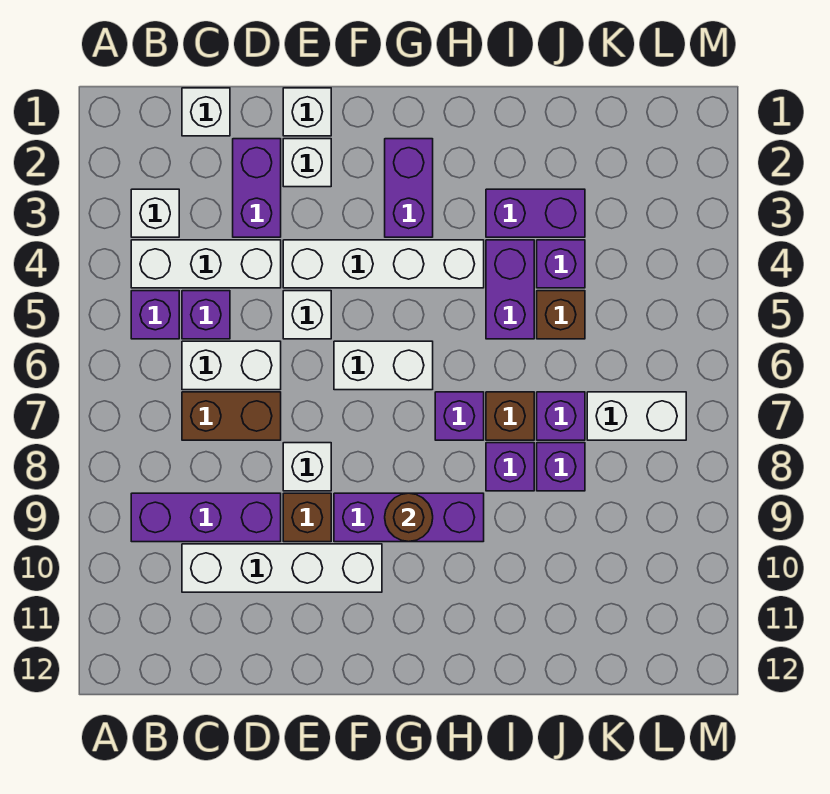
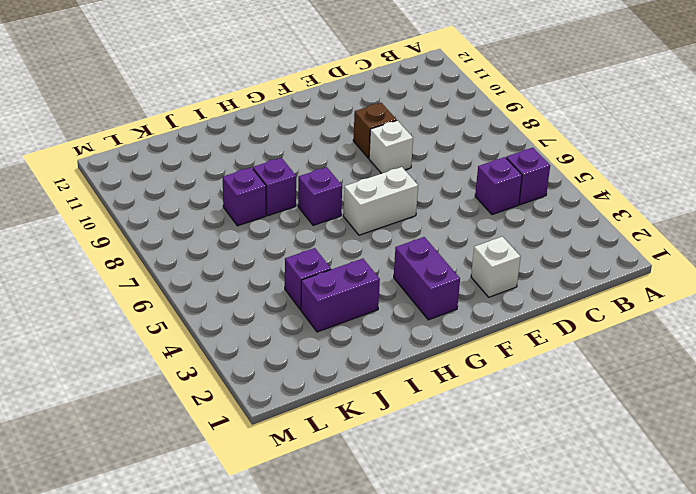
none -> white brick B3 level 1
none -> white brick B4:D4 level 1
none -> purple brick B9:D9 level 1
none -> white brick C1 level 1

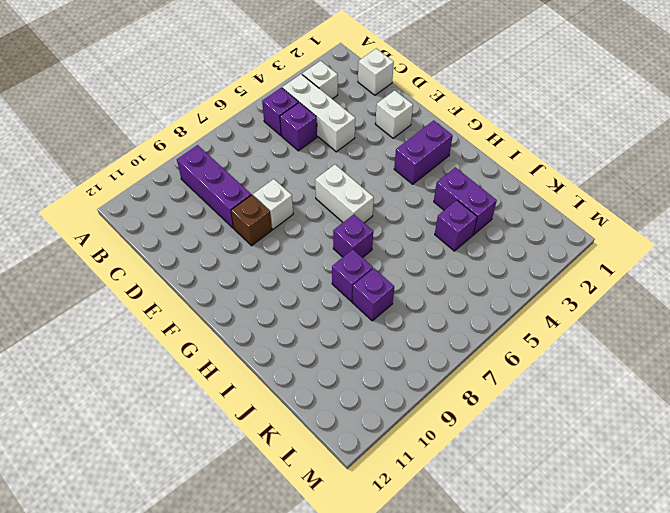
none -> white brick C6:D6 level 1
none -> brown brick C7:D7 level 1
none -> white brick C10:F10 level 1
none -> purple brick D2:D3 level 1

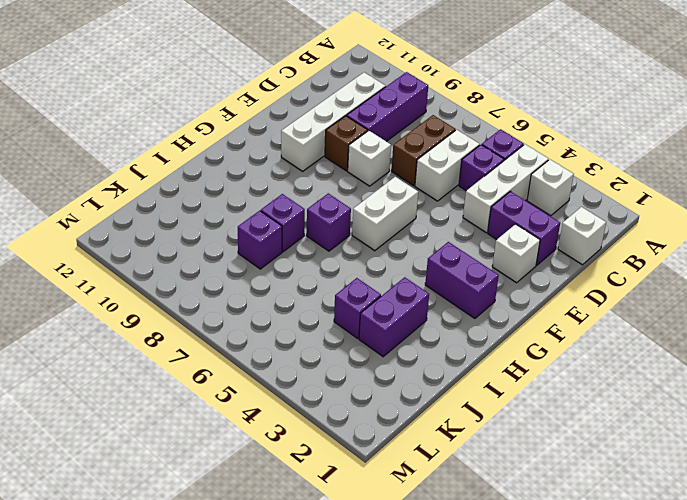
none -> white brick E1 level 1
none -> white brick E4:H4 level 1
none -> white brick E5 level 1
none -> purple brick F9:H9 level 1

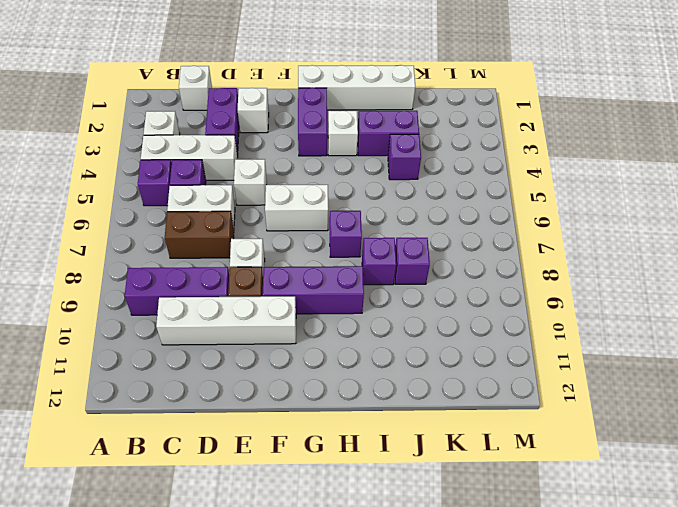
white brick G1:J1 level 1 -> white brick E4:H4 level 1
white brick H3 level 1 -> white brick E1 level 1
none -> purple brick I4:I5 level 1
none -> brown brick I7 level 1
none -> brown brick J5 level 1
none -> purple brick J7 level 1

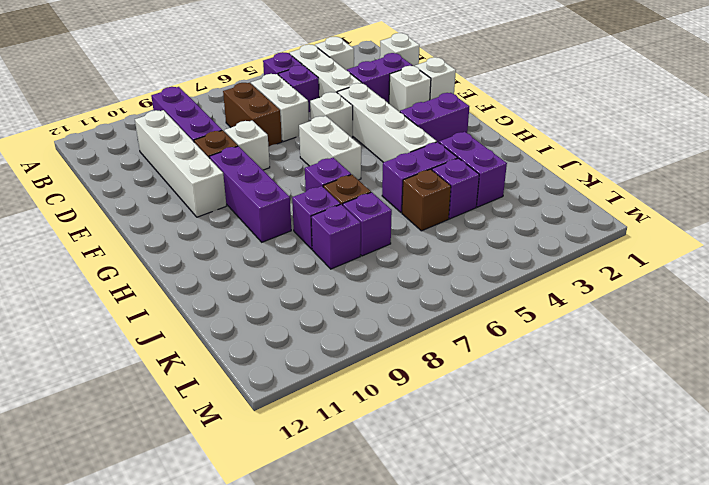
none -> white brick K7:L7 level 1
none -> brown round brick G9 level 2

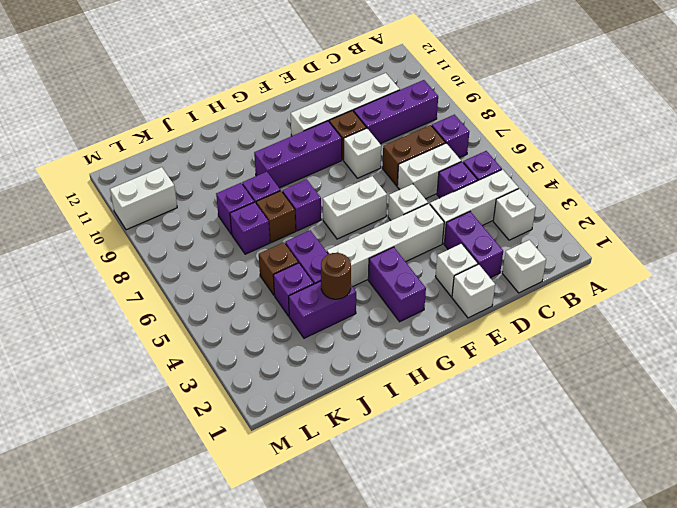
purple brick B7 level 1 -> none
brown round brick I3 level 2 -> brown round brick G9 level 2
white brick L10:M10 level 1 -> white brick K7:L7 level 1

